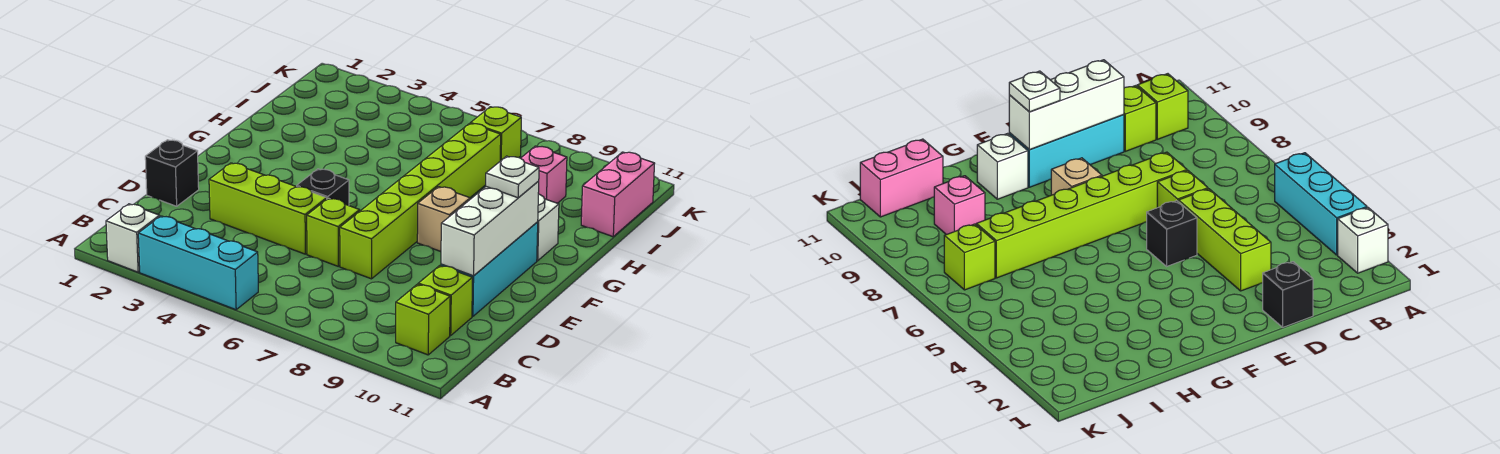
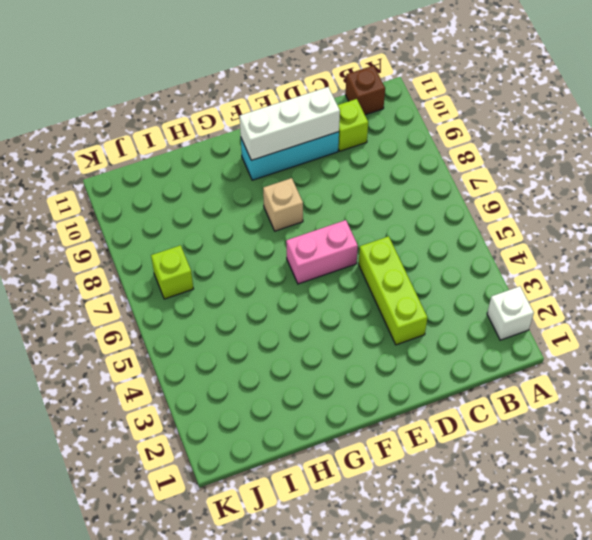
brown brick B11 level 1 -> none
pink brick E6:F6 level 1 -> pink brick I11:J11 level 1
none -> cyan brick A3:A5 level 1
none -> lime brick B10 level 1
none -> black brick D1 level 1

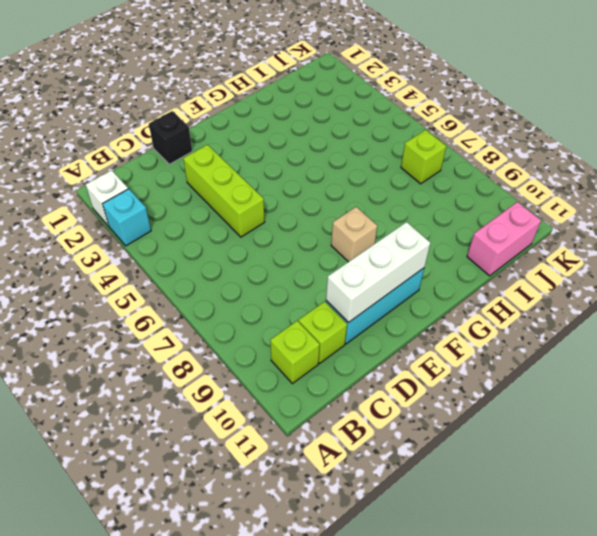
cyan brick A3 level 1 -> cyan brick A3:A5 level 1
none -> lime brick D6 level 1
none -> lime brick D7:I7 level 1
none -> black brick E5 level 1

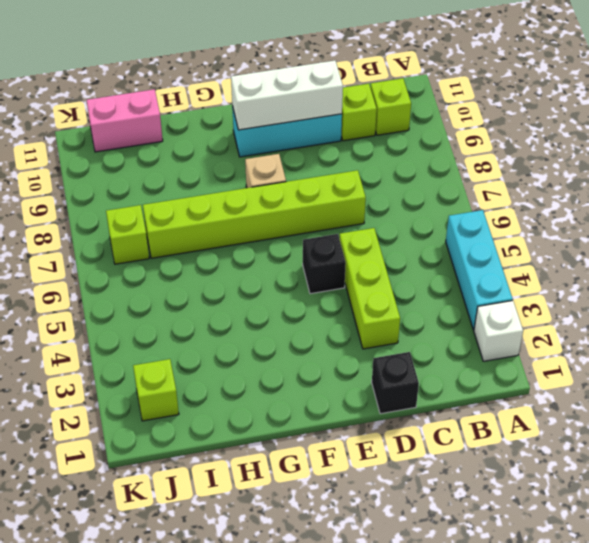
lime brick J2 level 1 -> lime brick D6 level 1
none -> white brick G10 level 1
none -> pink brick I9 level 1
none -> white plate F10 level 3

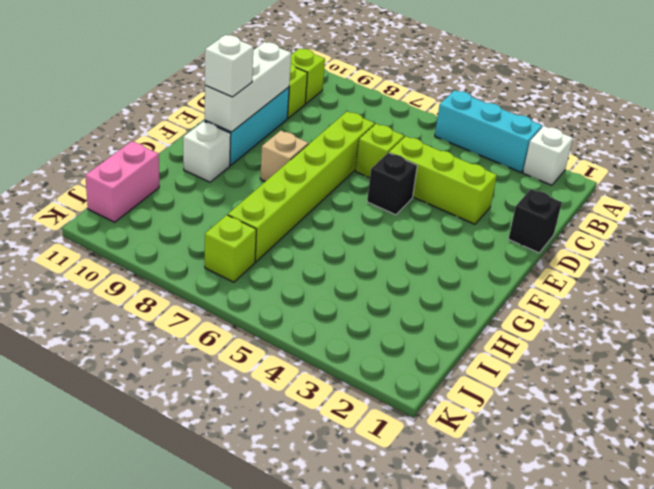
white brick F10 level 3 -> white plate F10 level 3
none -> pink brick I9 level 1

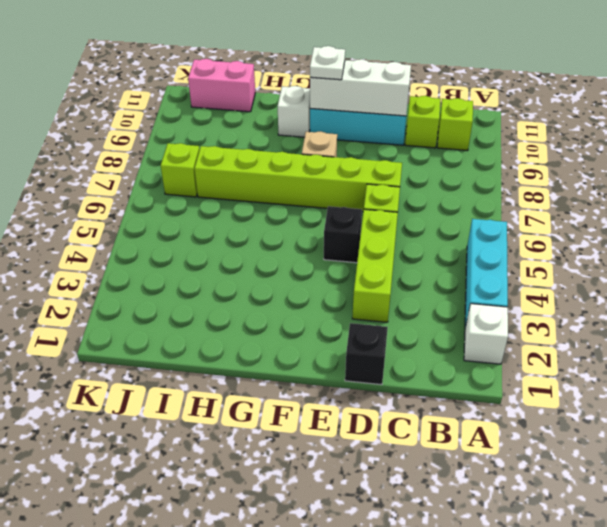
none -> pink brick I9 level 1

